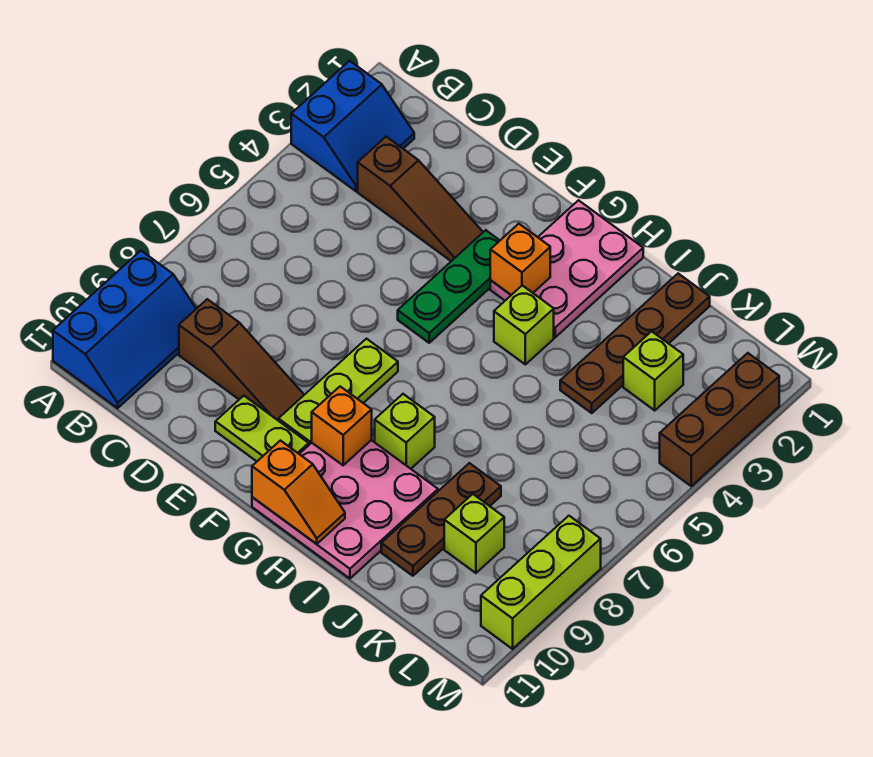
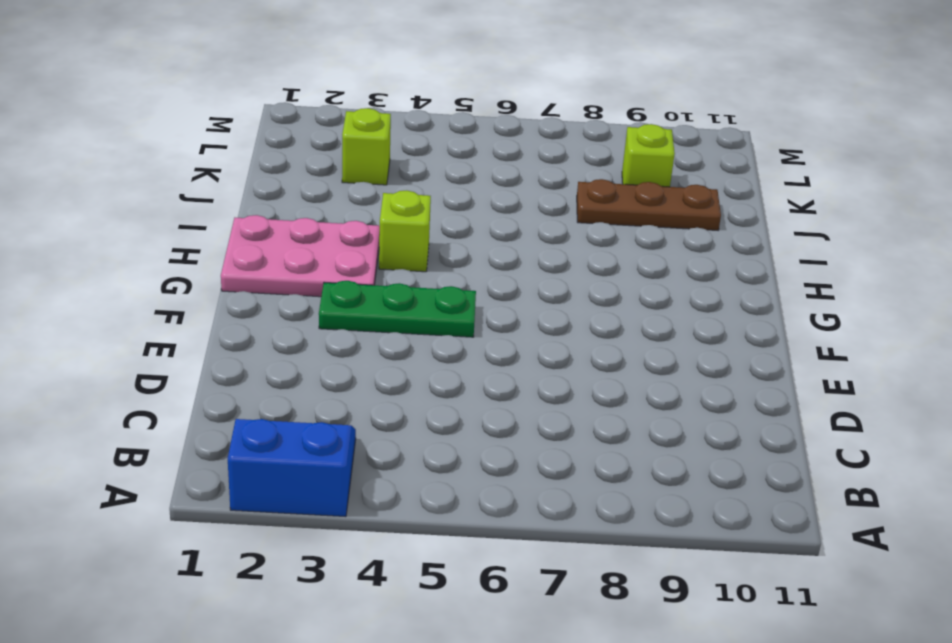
none -> blue slope A9:B11 level 1 top A
none -> brown slope C3:E3 level 1 top C
none -> brown slope C9:E9 level 1 top C

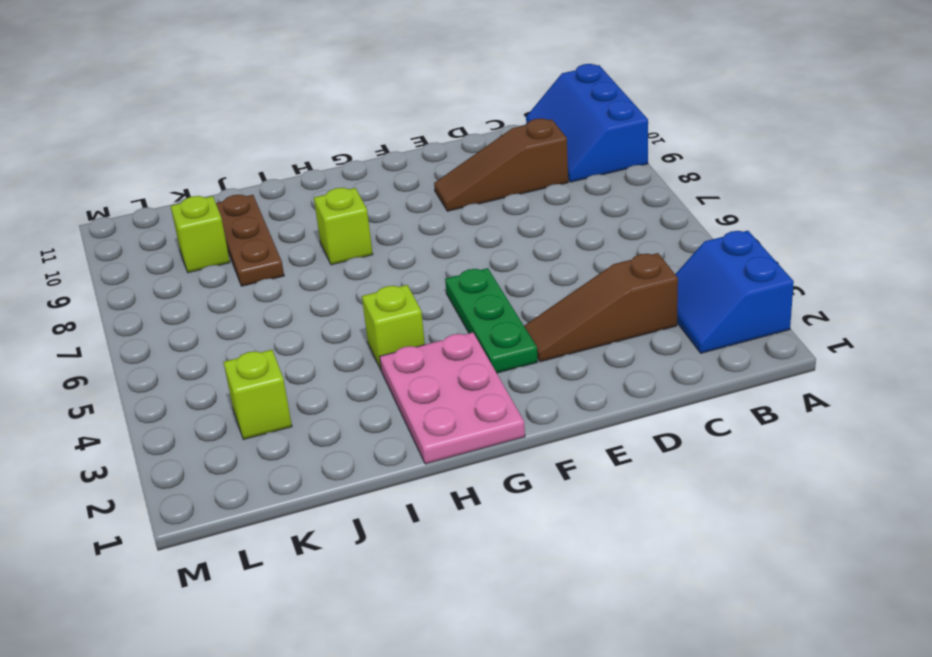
none -> lime plate E10:F10 level 1
none -> lime plate F7:F9 level 1
none -> pink plate G9:I11 level 1

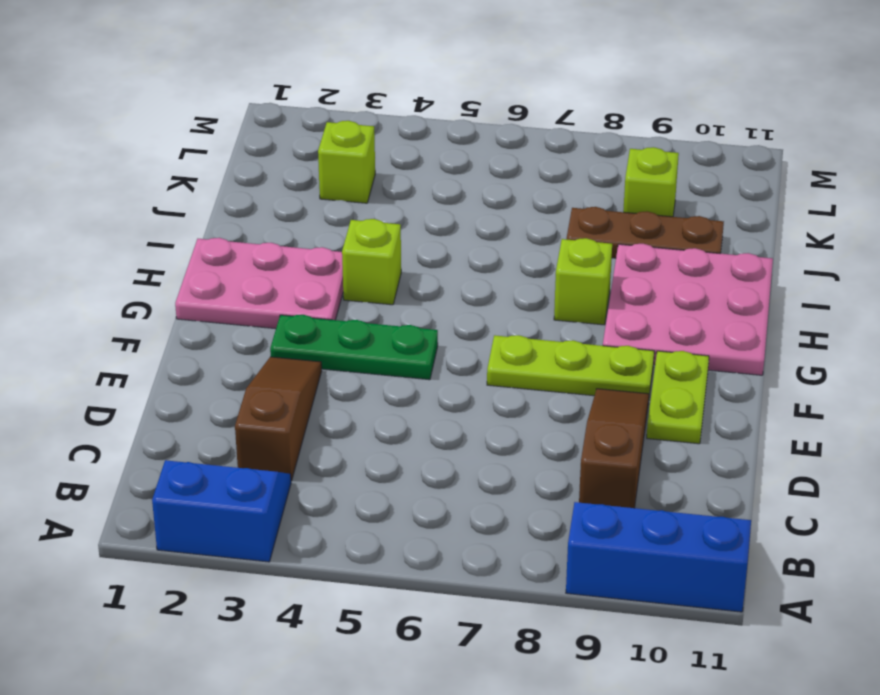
none -> brown plate J1:J4 level 1
none -> brown brick M2:M4 level 1
none -> lime brick M8:M10 level 1

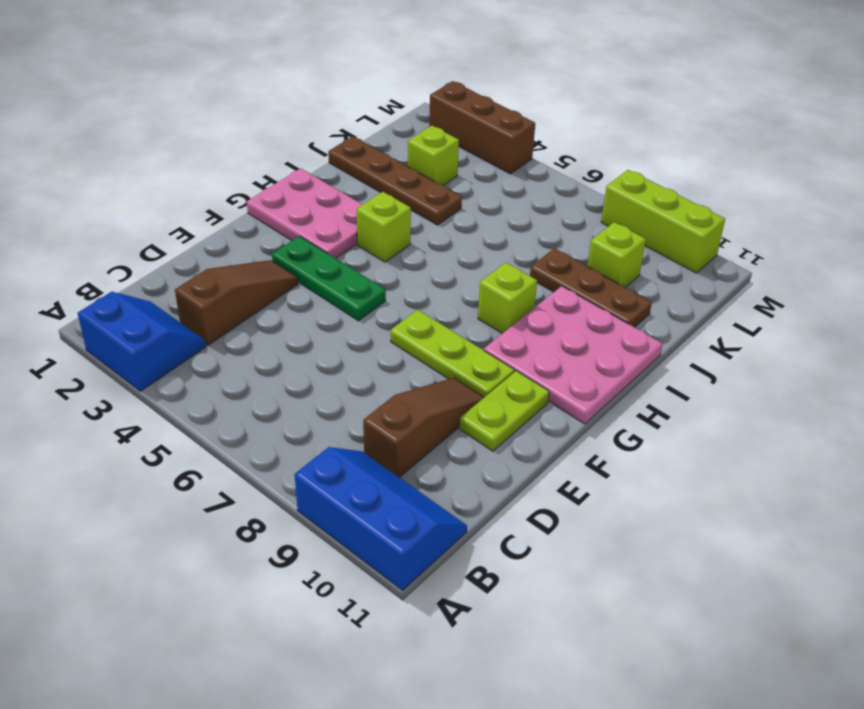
none -> orange brick G3 level 2
none -> orange brick G9 level 2
none -> orange slope G11:H11 level 2 top G

